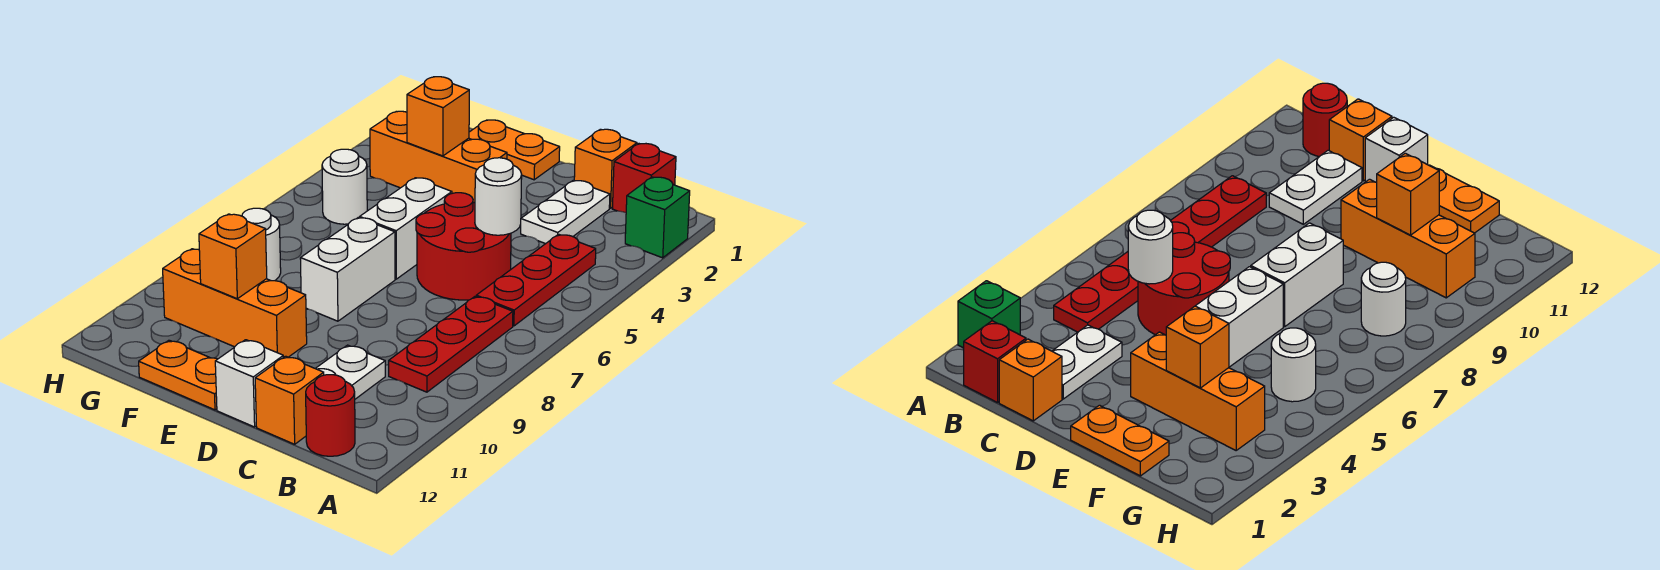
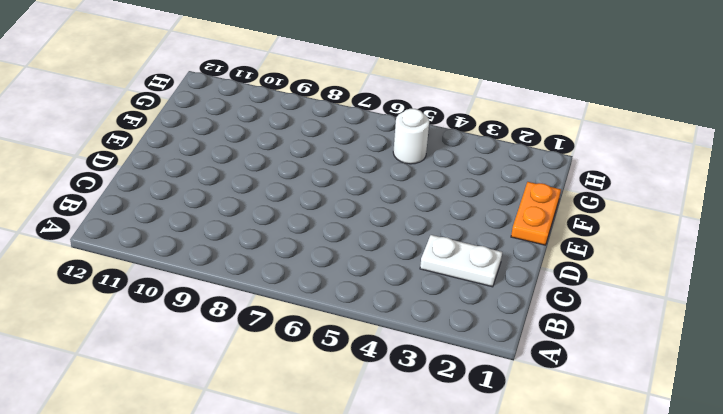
none -> green brick A2 level 1
none -> red brick B1 level 1
none -> red plate B4:B6 level 1

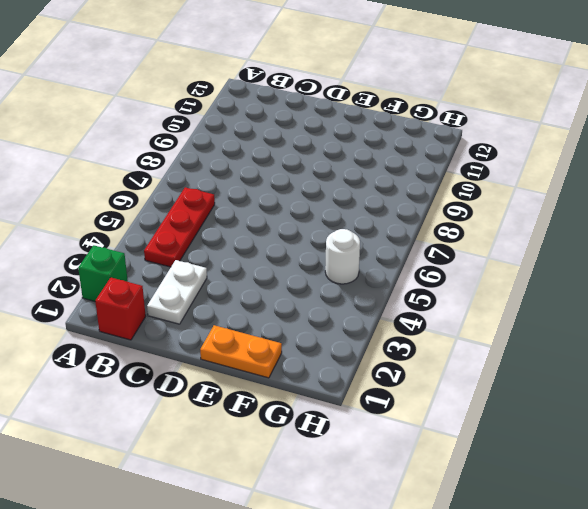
none -> red plate B7:B9 level 1
none -> red round brick B12 level 1
none -> orange brick C1 level 1

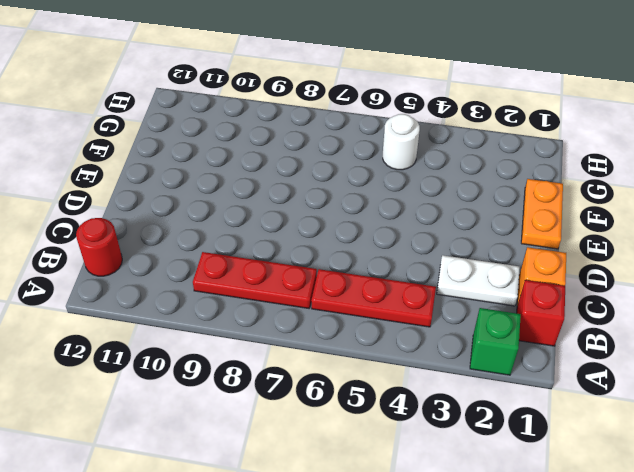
none -> red round brick C5:D6 level 1
none -> white plate C10:C11 level 1
none -> orange brick C12 level 1

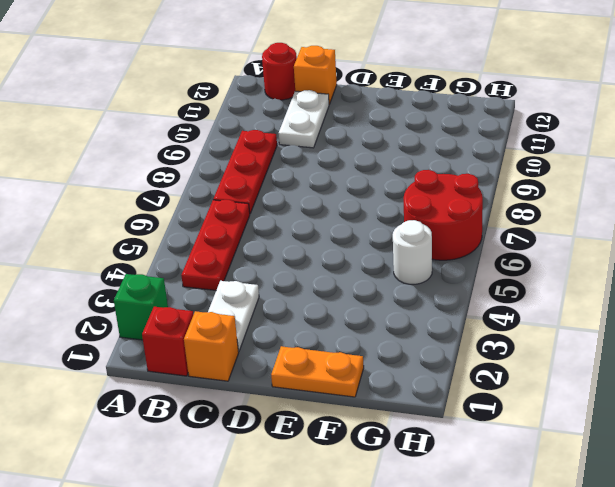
red round brick G6:H7 level 1 -> red round brick C5:D6 level 1
none -> white brick D12 level 1
none -> orange brick E3:G3 level 1
none -> white brick E5:E6 level 1

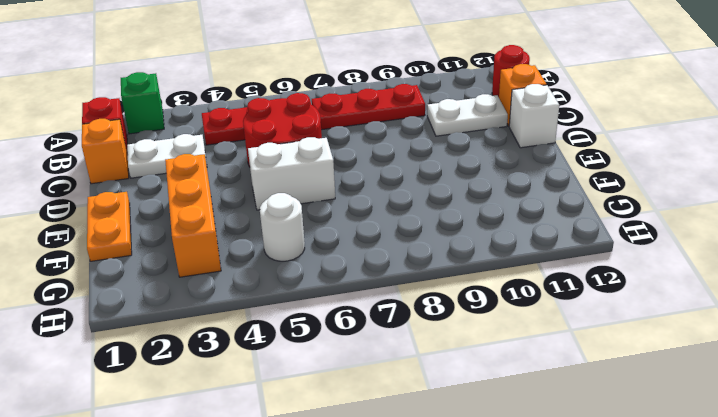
none -> white brick E7:E8 level 1
none -> orange brick E10:G10 level 1
none -> orange plate E12:F12 level 1

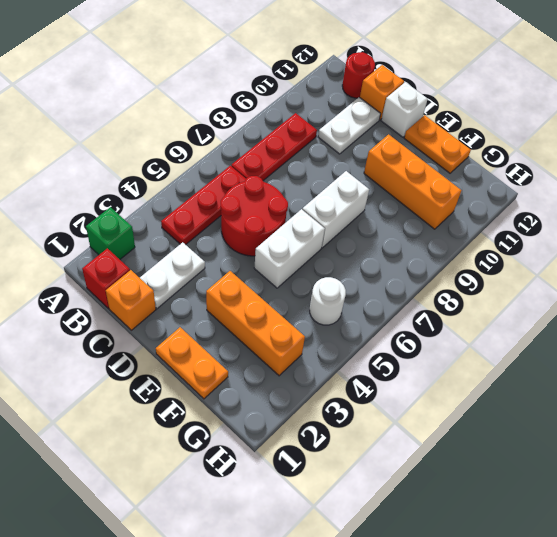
none -> white round brick G8 level 1
none -> white round brick C5 level 2
none -> orange brick F3 level 2

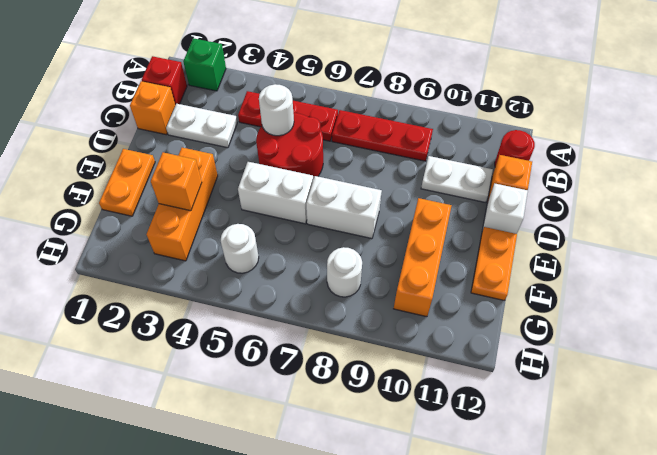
none -> orange brick F10 level 2

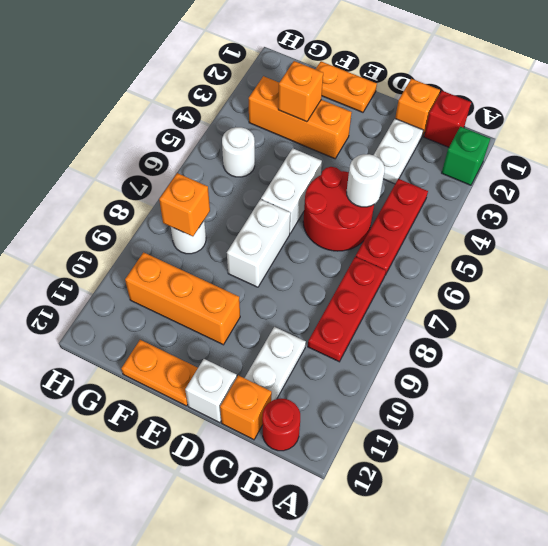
orange brick G8 level 2 -> orange brick F10 level 2

